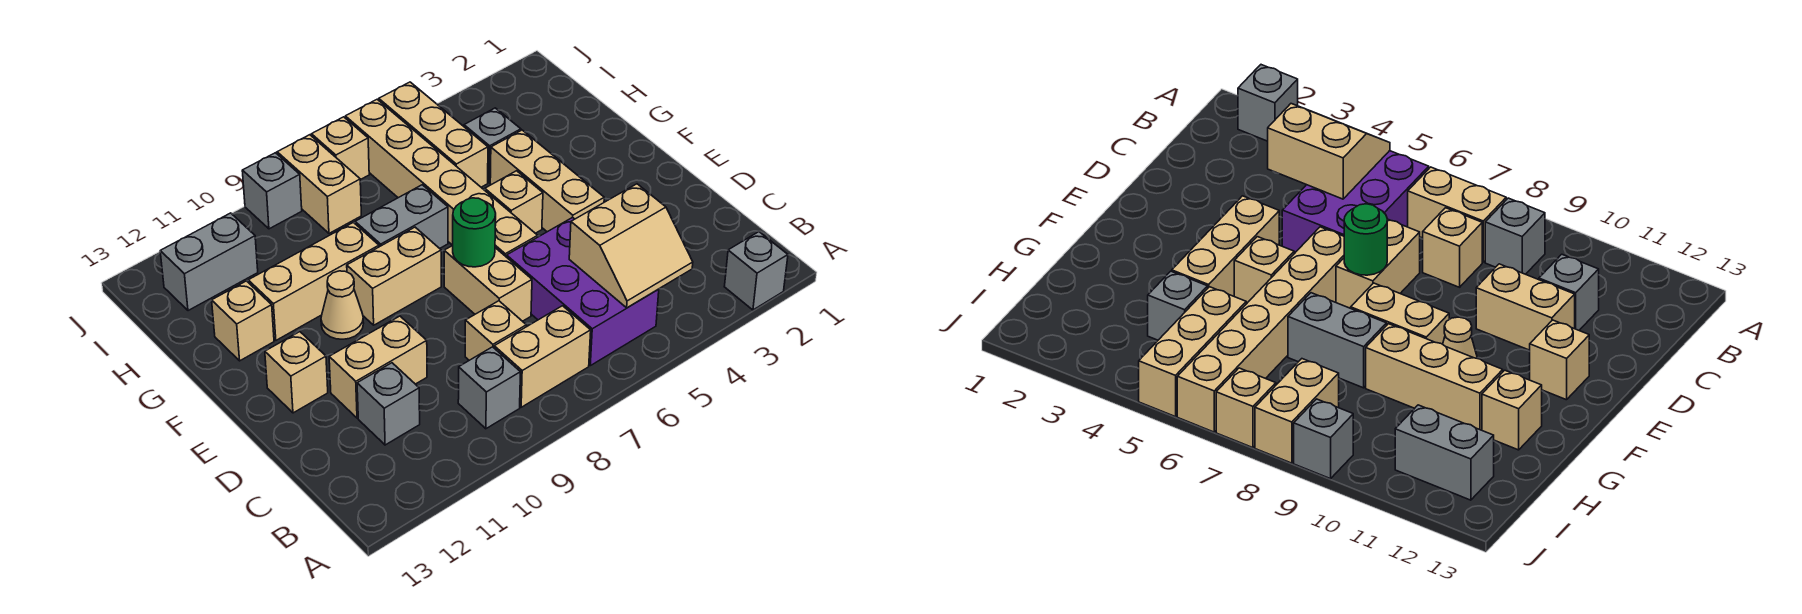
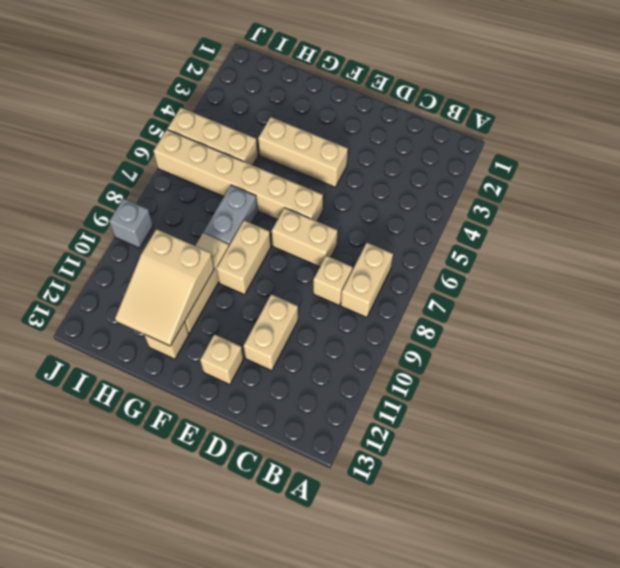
tan slope G10:H12 level 2 top 10 -> none
none -> grey brick A2 level 1
none -> purple brick B5:D6 level 1
none -> grey brick B9 level 1

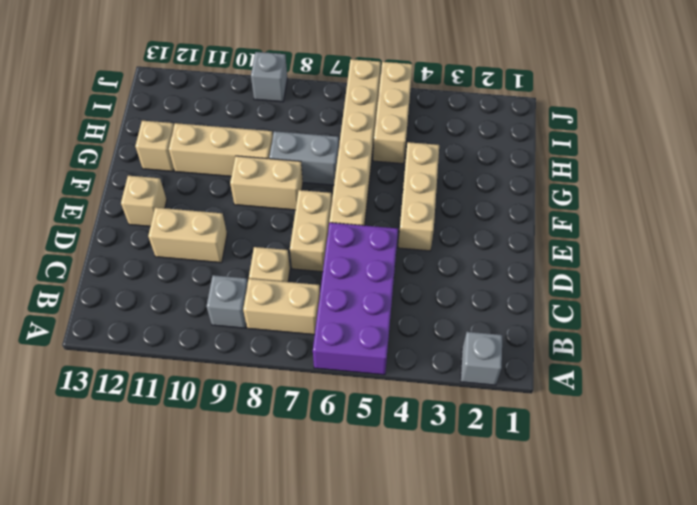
purple brick A5:D6 level 1 -> purple brick B5:D6 level 1
none -> grey brick C11 level 1
none -> tan brick F5 level 1
none -> tan cone F10 level 1

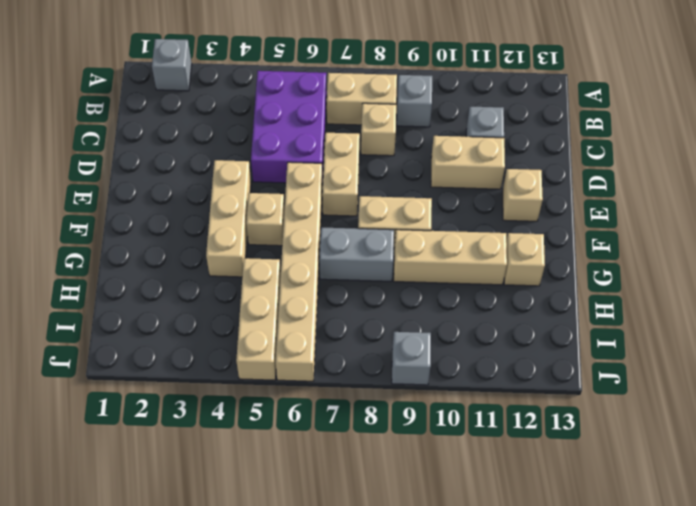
none -> tan cone F10 level 1
none -> grey brick H4 level 1
none -> tan brick I8:J8 level 1

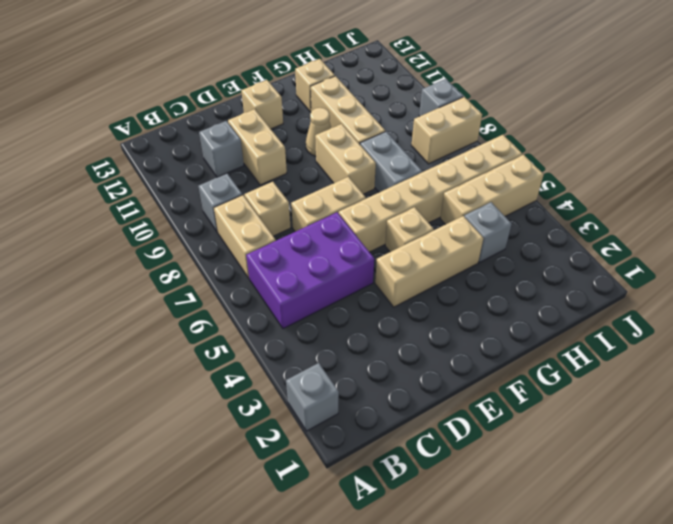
none -> grey brick I11:I12 level 1
none -> tan brick J7 level 1
none -> tan slope B4:C5 level 2 top C

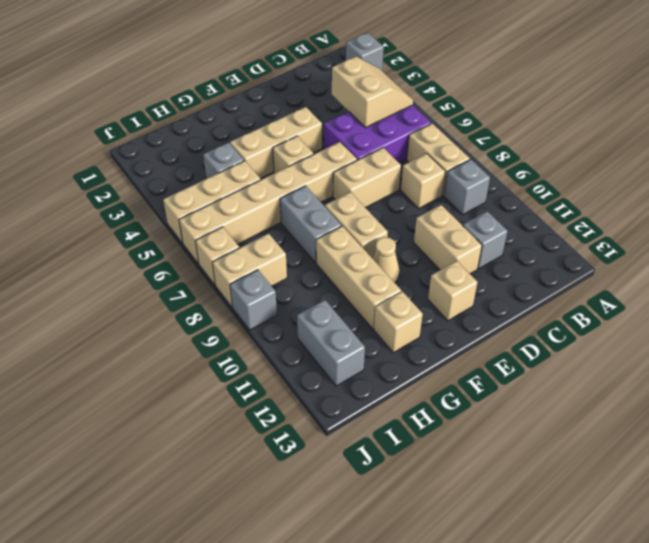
none -> green round brick E7 level 2

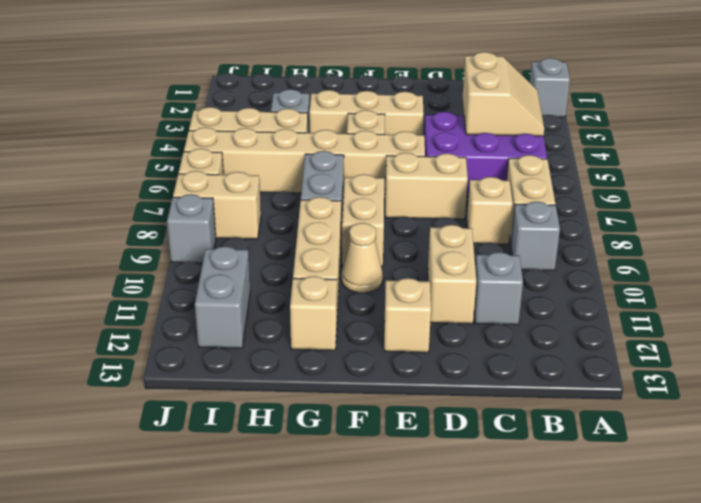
none -> green round brick E7 level 2

